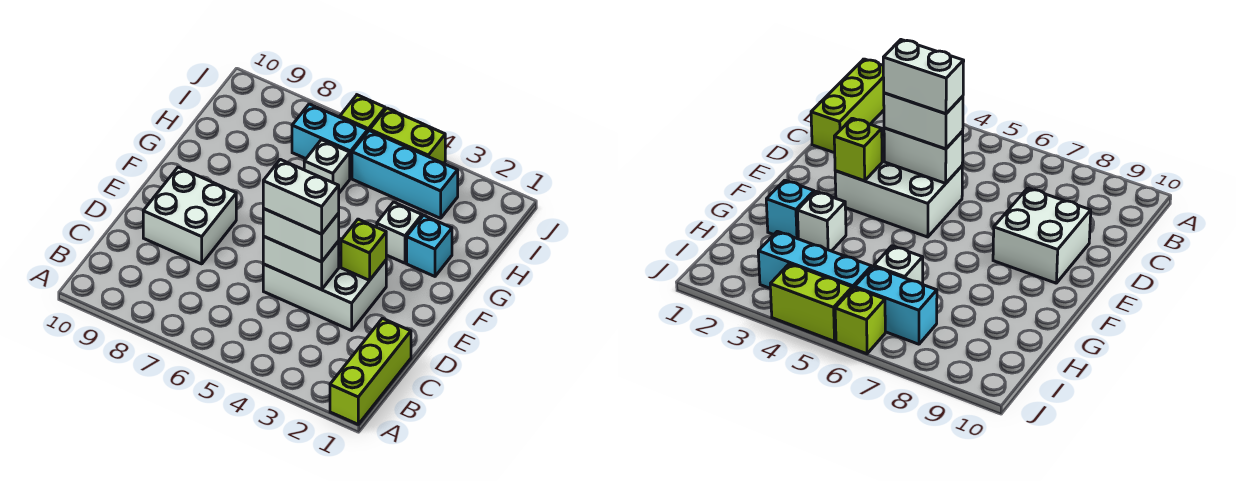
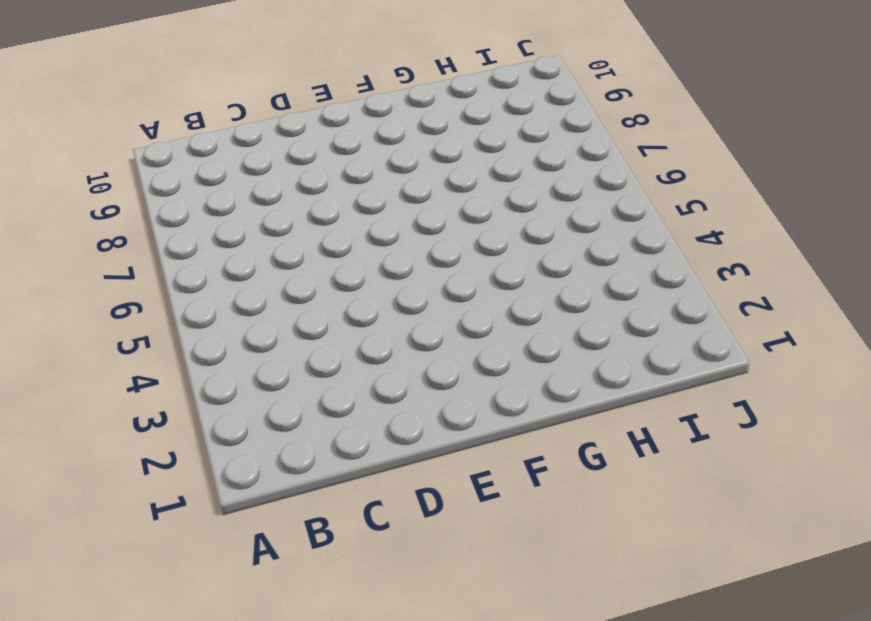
none -> lime brick A1:C1 level 1
none -> white brick D3:E5 level 1
none -> white brick D8:E9 level 1

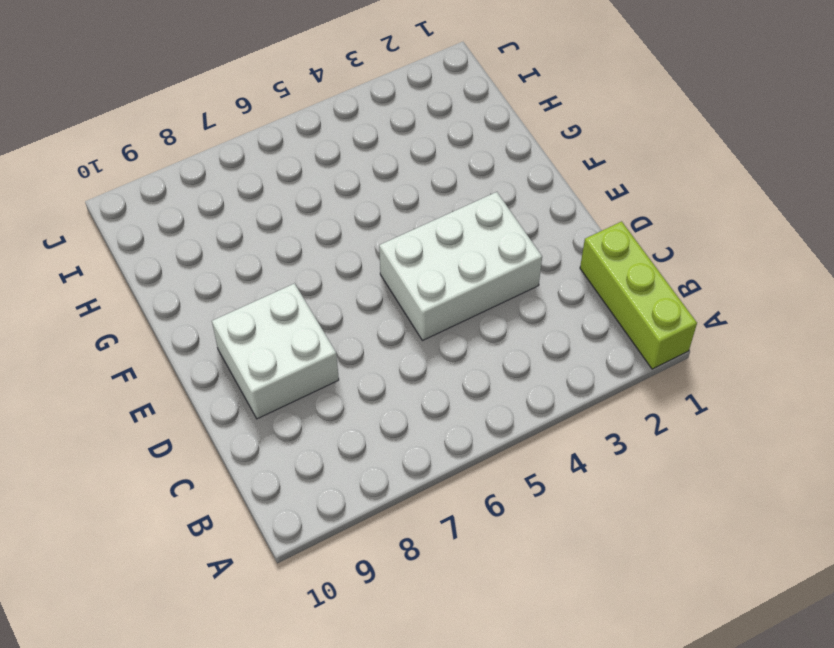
none -> cyan brick G2 level 1
none -> white brick G3 level 1
none -> white brick H6 level 1

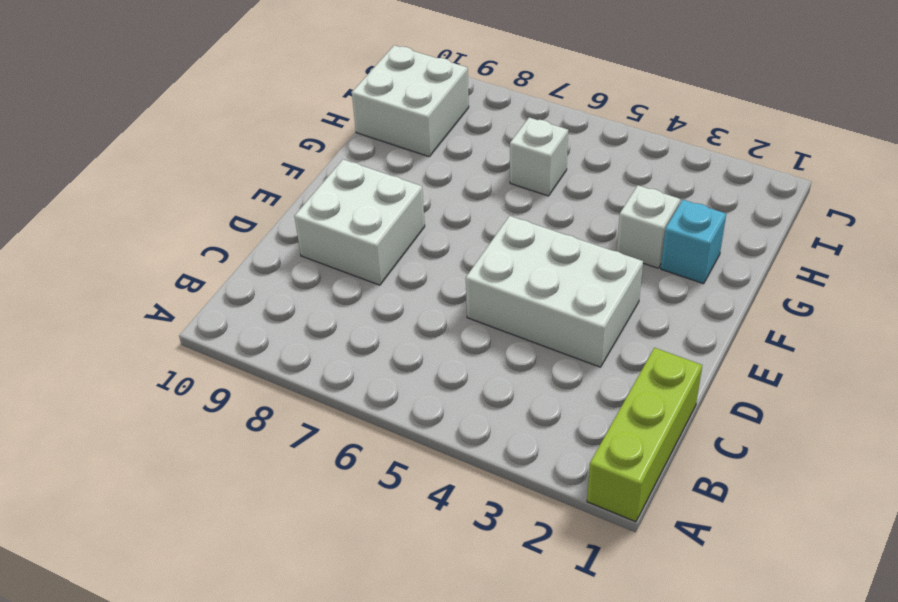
white brick H9:I10 level 1 -> none
none -> cyan brick I3:I5 level 1
none -> cyan brick I6:I7 level 1
none -> lime brick J4:J5 level 1

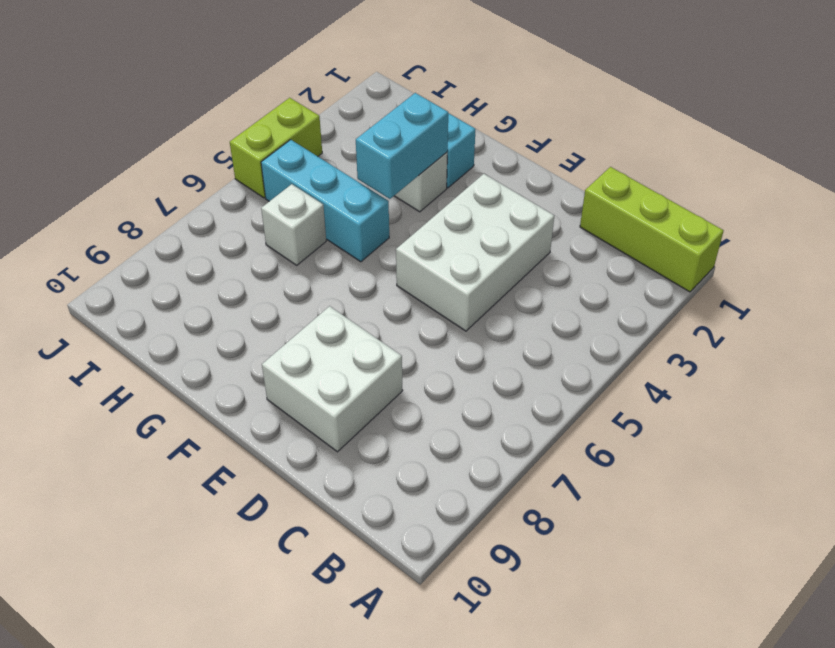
cyan brick G3:G4 level 2 -> cyan brick I6:I7 level 1
cyan brick G5:I5 level 1 -> cyan brick I3:I5 level 1
none -> lime brick J6 level 1
none -> white brick D4:D5 level 2
none -> lime brick E3 level 2

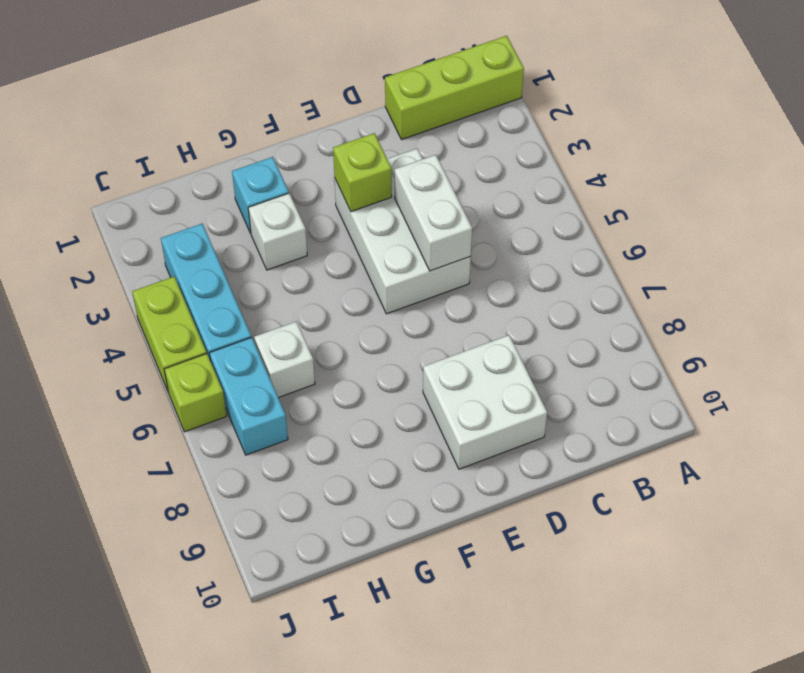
none -> white brick D4:D5 level 3
none -> white brick D4:D5 level 4

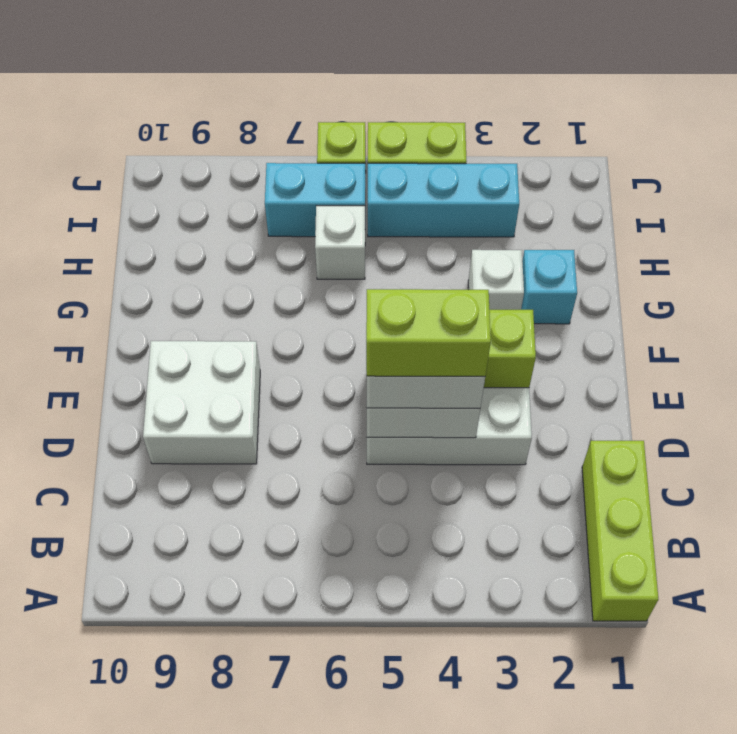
lime brick D4:D5 level 4 -> white brick D4:D5 level 4

